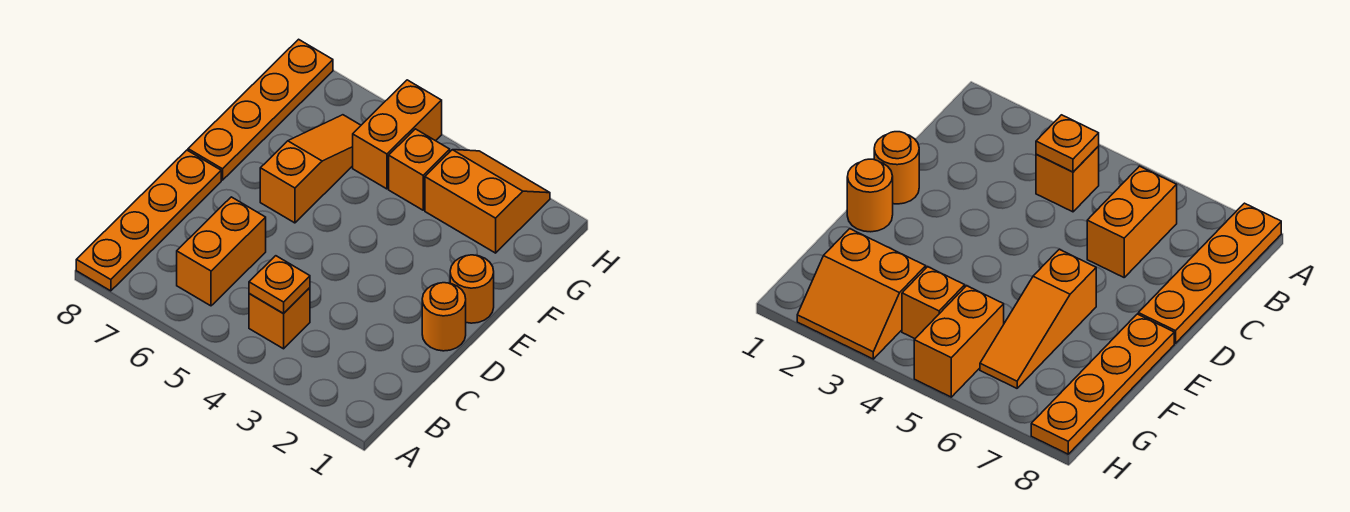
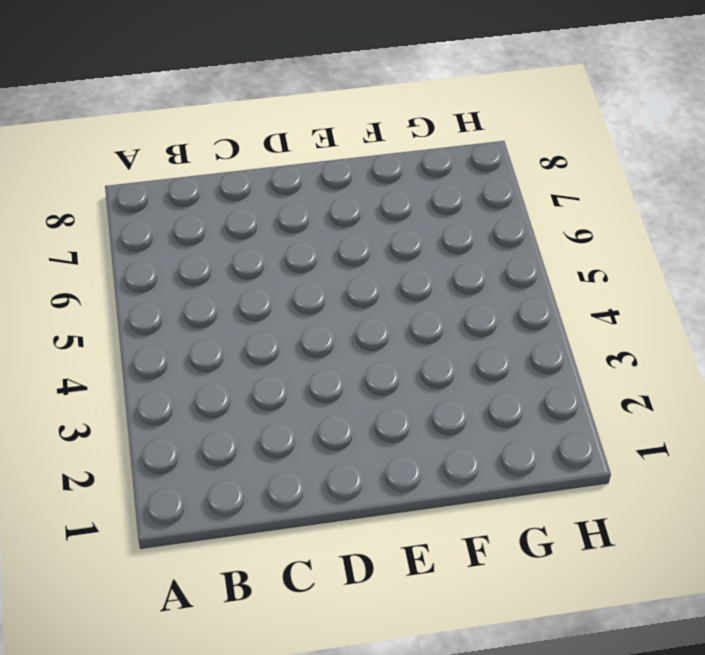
none -> orange plate A8:D8 level 1
none -> orange brick B4 level 1

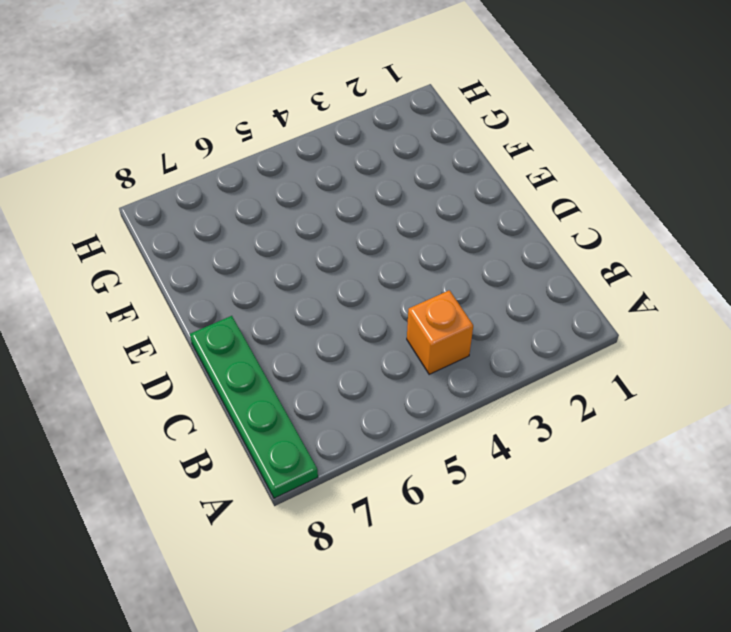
green plate A8:D8 level 1 -> orange plate A8:D8 level 1
none -> orange brick B6:C6 level 1
none -> orange round brick D1 level 1

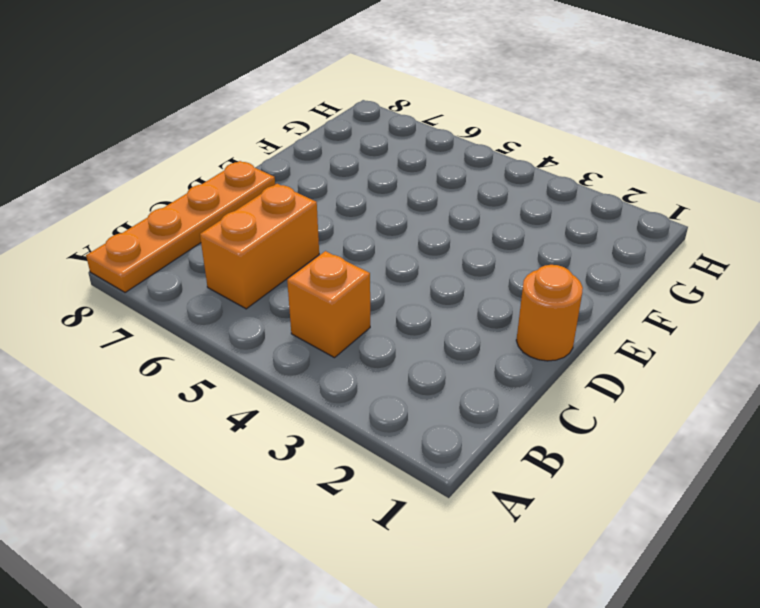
none -> orange round brick E1 level 1
none -> orange slope E6:G6 level 1 top E

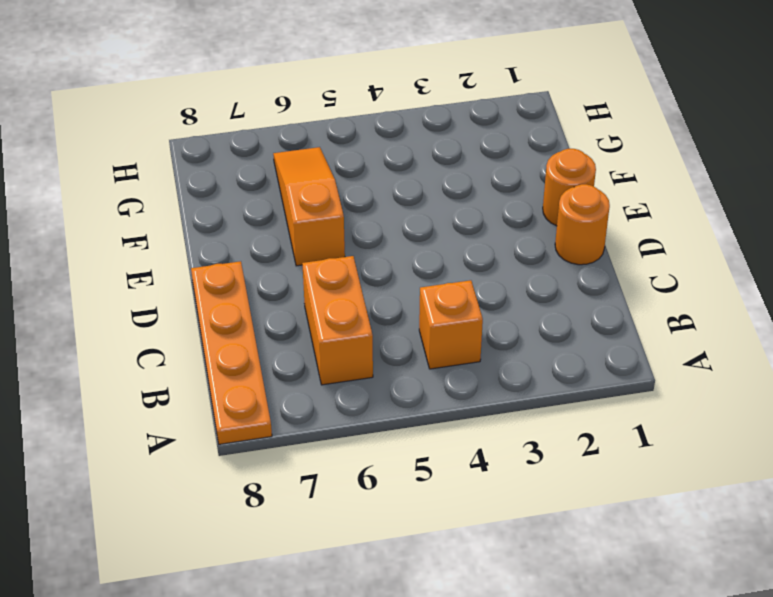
none -> orange plate E8:H8 level 1
none -> orange slope G2:H3 level 1 top G

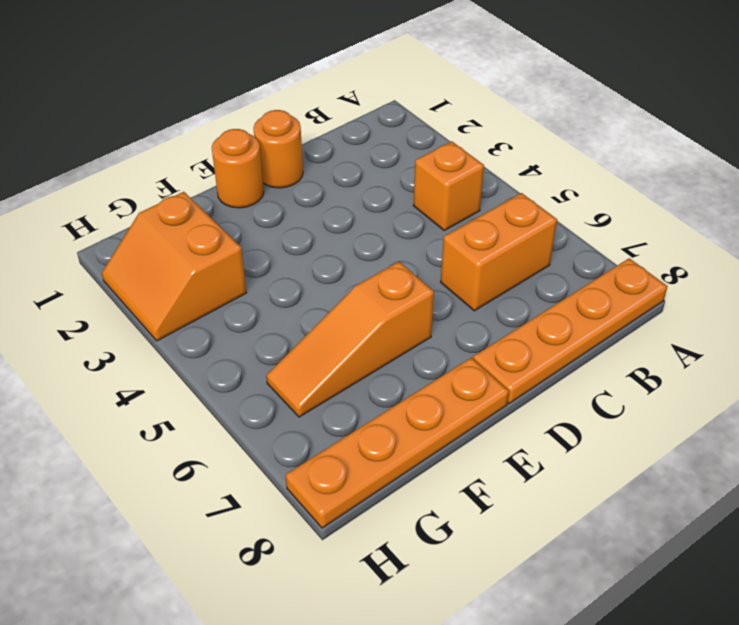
none -> orange brick G4 level 1
none -> orange brick G5:H5 level 1

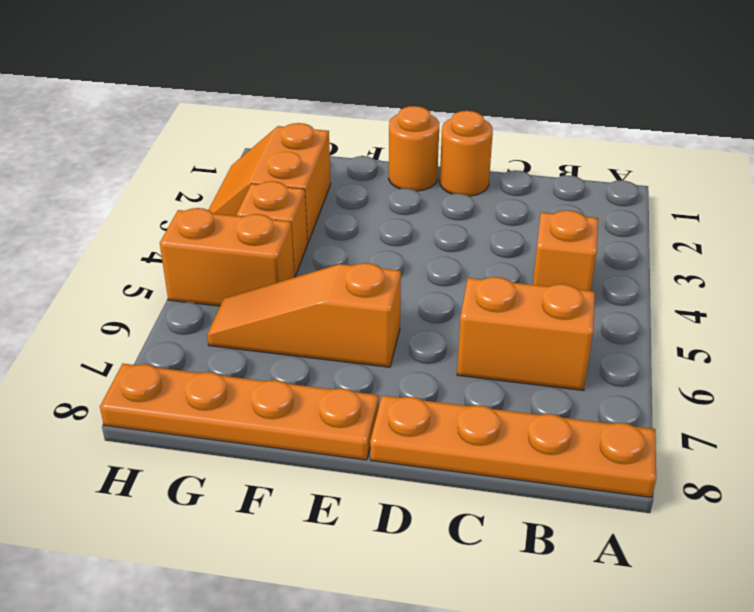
none -> orange plate B4 level 2

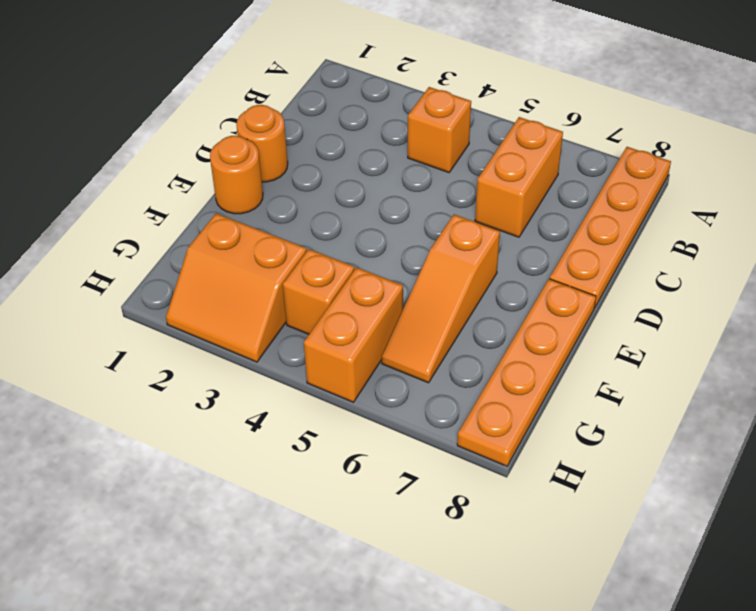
none -> orange plate B4 level 2

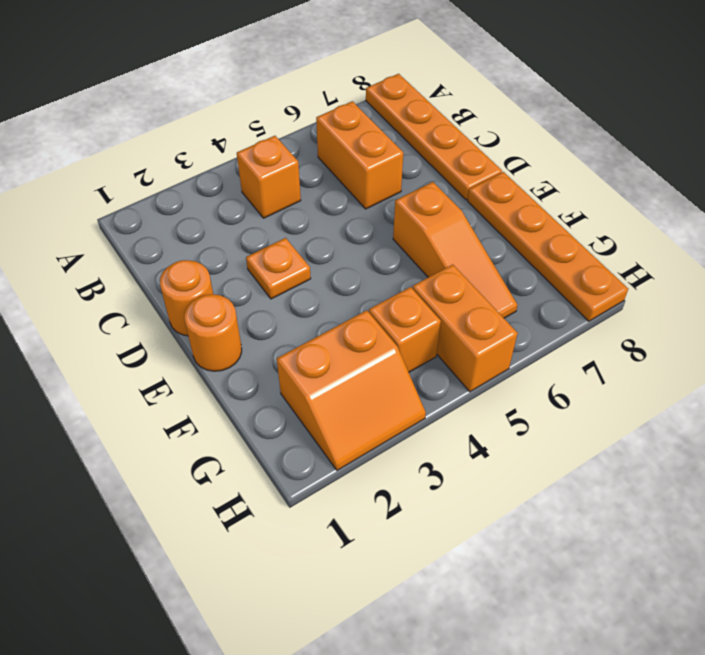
orange plate D3 level 1 -> orange plate B4 level 2

